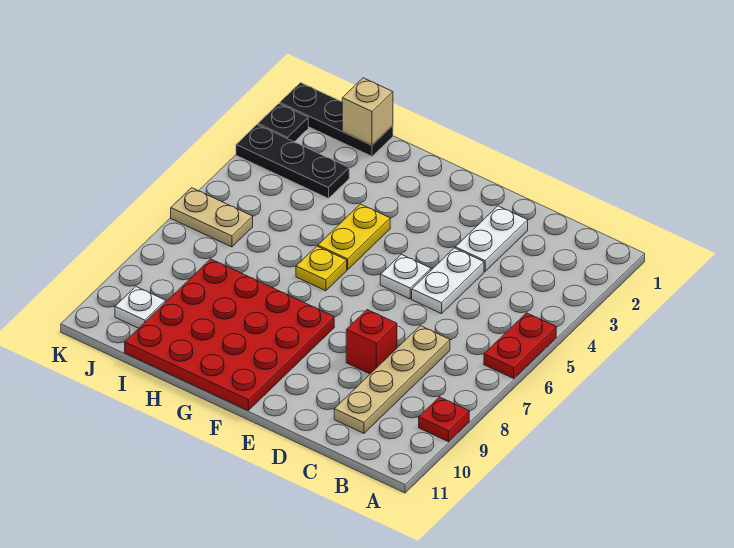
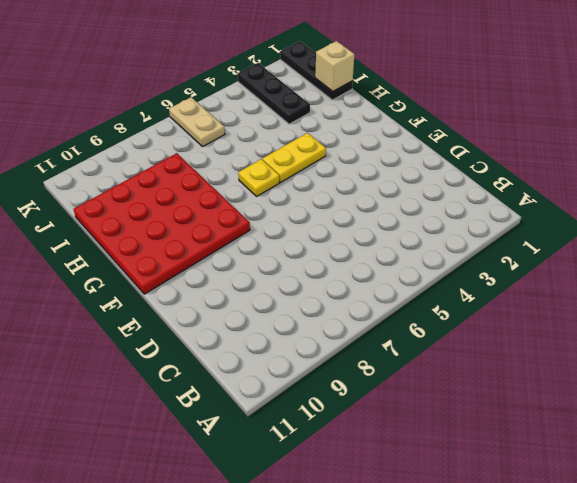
none -> red plate A5:A6 level 1
none -> red plate A9 level 1
none -> tan plate C7:C10 level 1

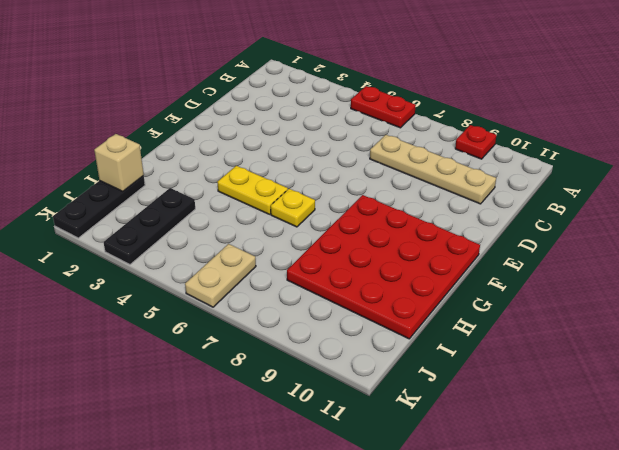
none -> white plate D2:D3 level 1
none -> white plate D4:D5 level 1
none -> red brick D8 level 1

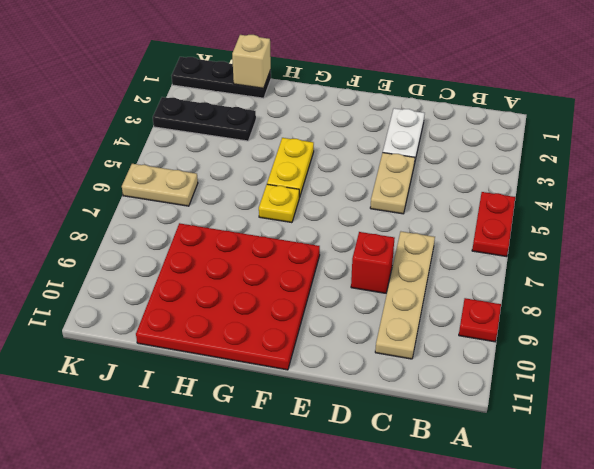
tan plate D4:D5 level 1 -> white plate D4:D5 level 1
none -> white plate E5 level 1
none -> white plate J10 level 1
none -> black plate K2 level 1

